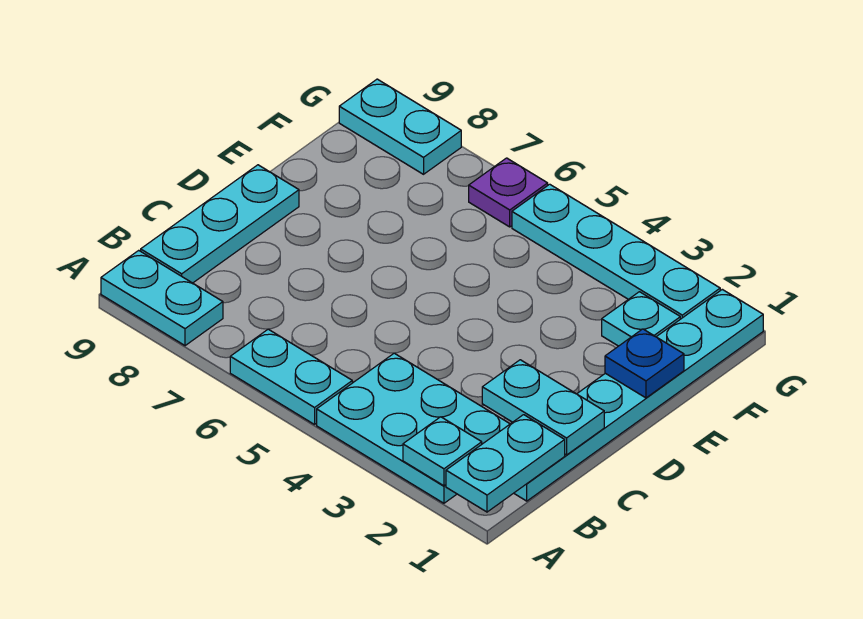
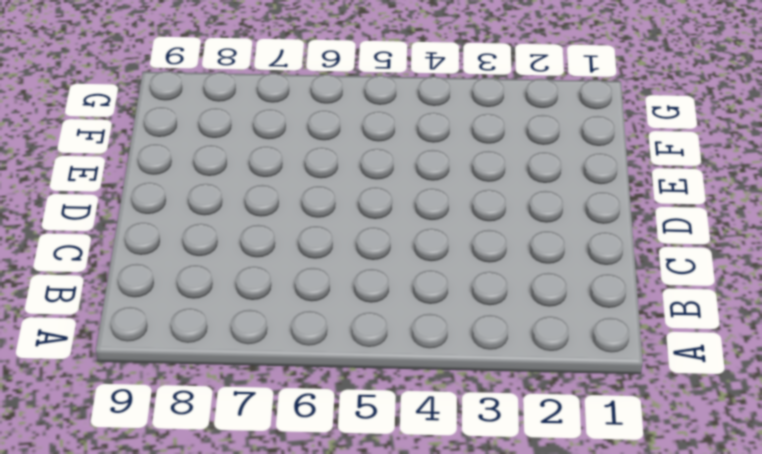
none -> cyan plate A2:B4 level 1
none -> cyan plate A5:A6 level 1
none -> cyan plate A8:A9 level 1

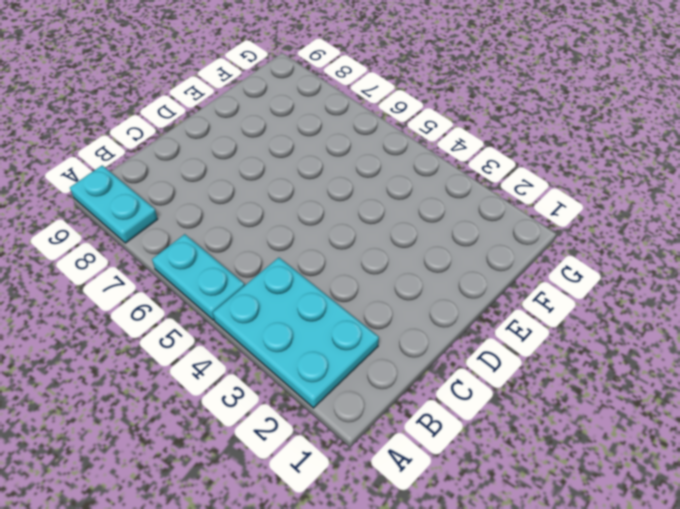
none -> cyan plate B1:G1 level 1
none -> cyan plate B9:D9 level 1
none -> cyan plate F2 level 1

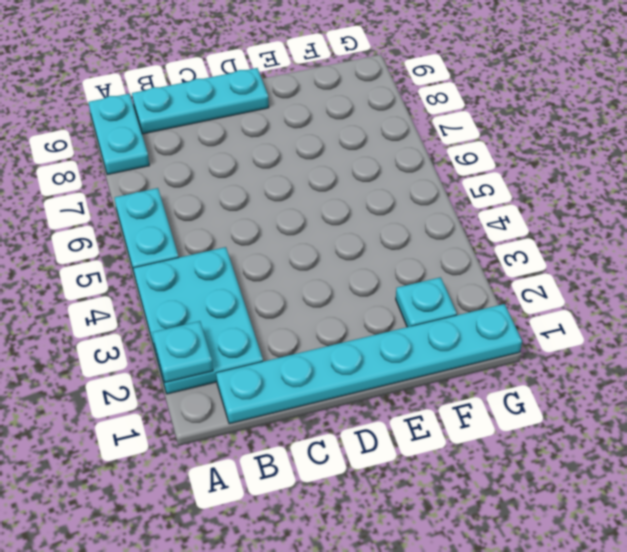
none -> cyan plate G2:G5 level 1
none -> purple plate G6 level 1
none -> cyan plate G8:G9 level 1

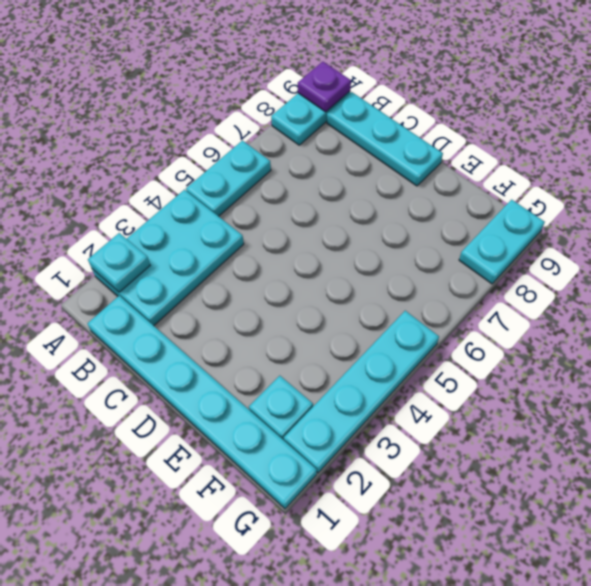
purple plate A9 level 2 -> purple plate G6 level 1
none -> cyan plate A1:B1 level 2
none -> cyan plate C1:C2 level 2
none -> blue plate E1 level 2

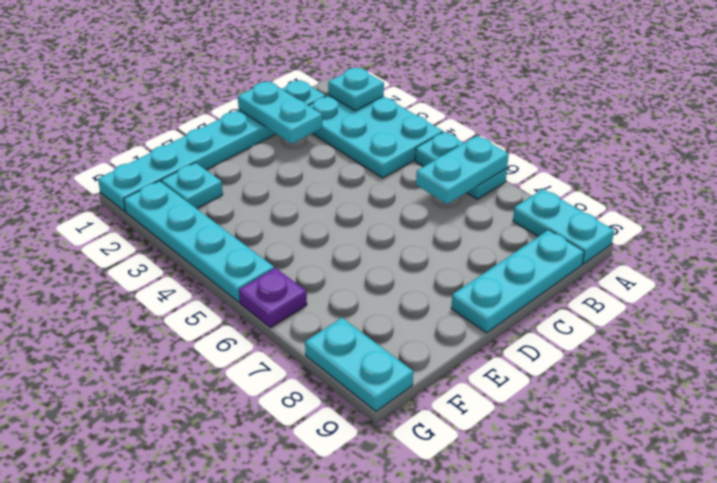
cyan plate A6:B6 level 2 -> cyan plate A1:B1 level 2
none -> blue plate E1 level 2

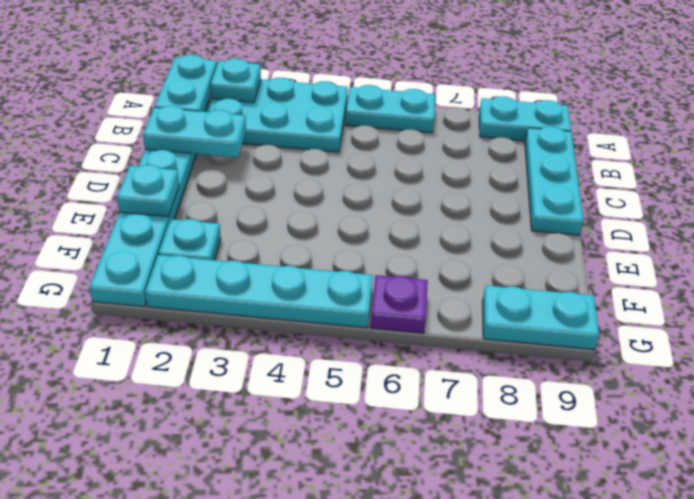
cyan plate E1 level 2 -> blue plate E1 level 2

